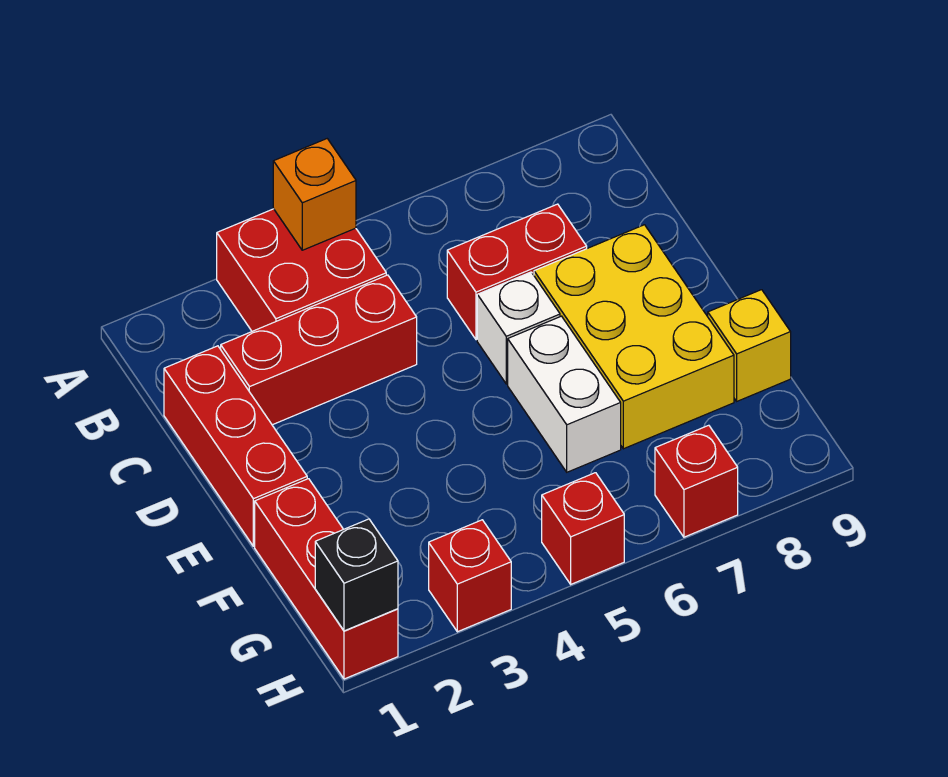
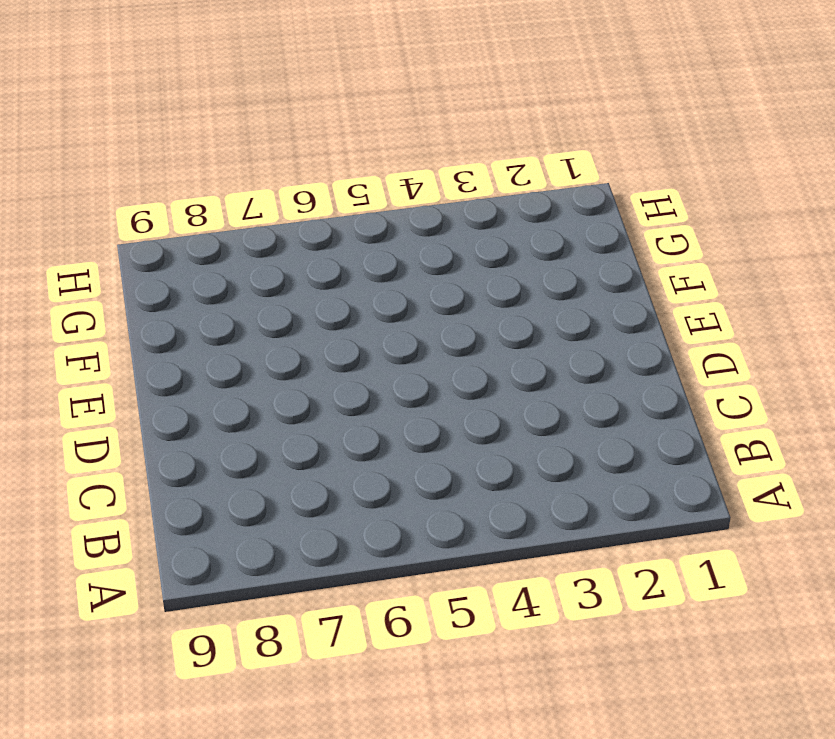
none -> red brick A3:B4 level 1
none -> red brick C1:E1 level 1
none -> red brick C2:C4 level 1

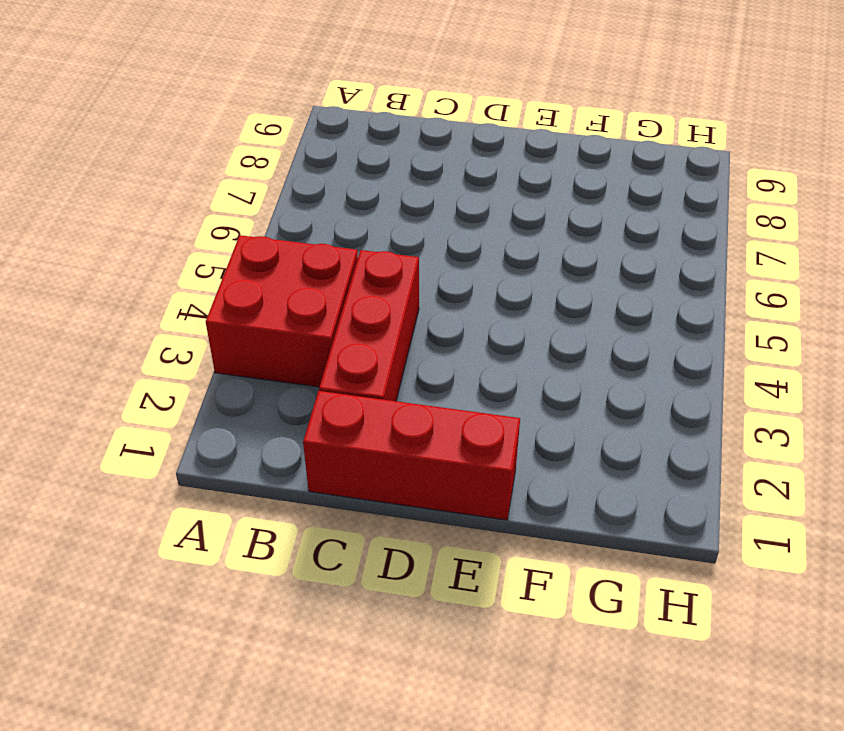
none -> red brick C6:C7 level 1
none -> white brick D6 level 1
none -> yellow brick D7:F8 level 1

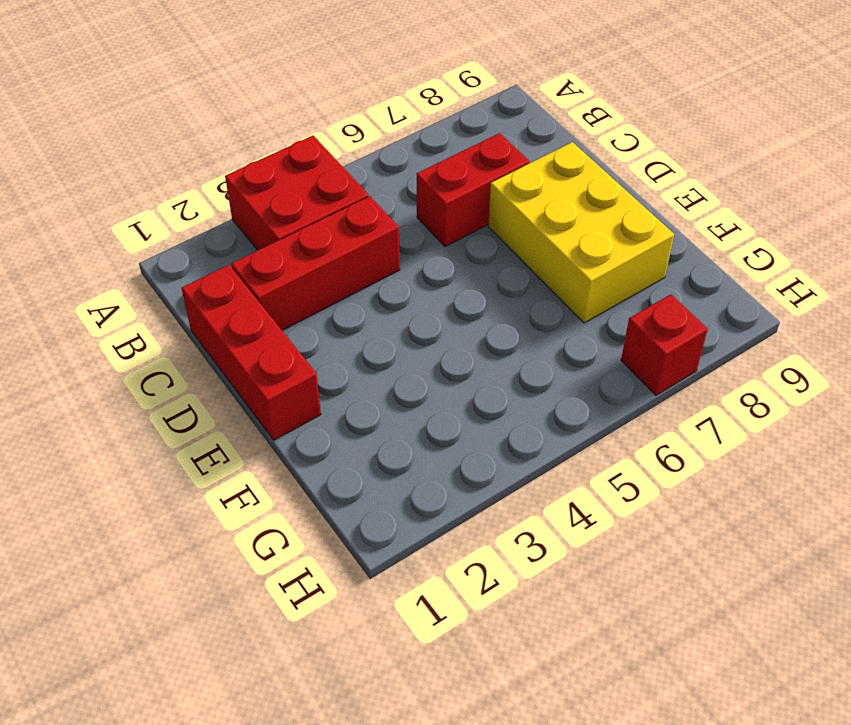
none -> white brick D6 level 1
none -> white brick E6:F6 level 1
none -> red brick F1:H1 level 1

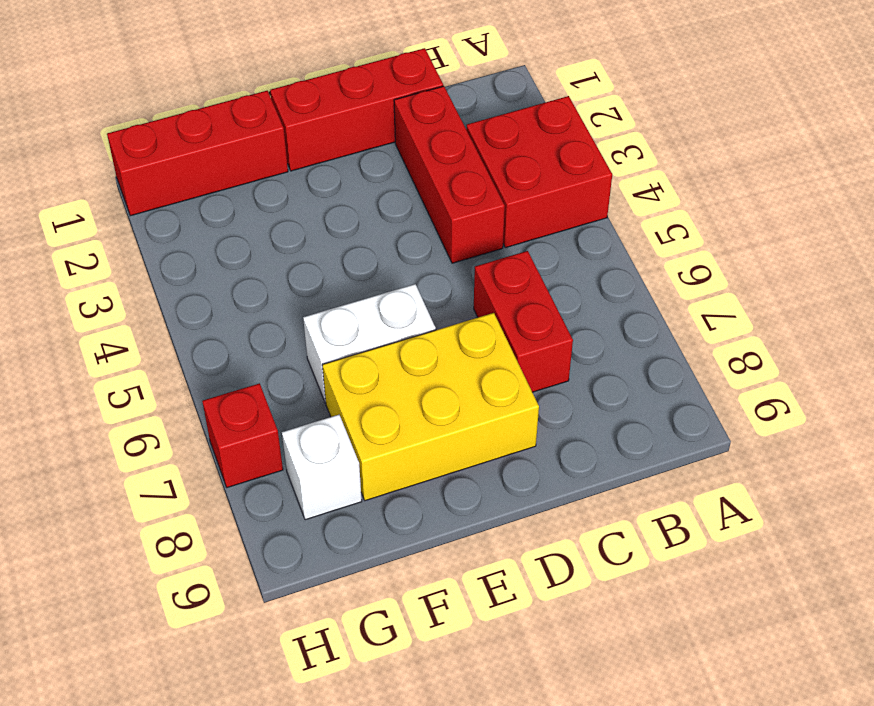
white brick G8 level 1 -> white brick D6 level 1
none -> yellow brick F9 level 1
none -> red brick H3 level 1
none -> red brick H5 level 1

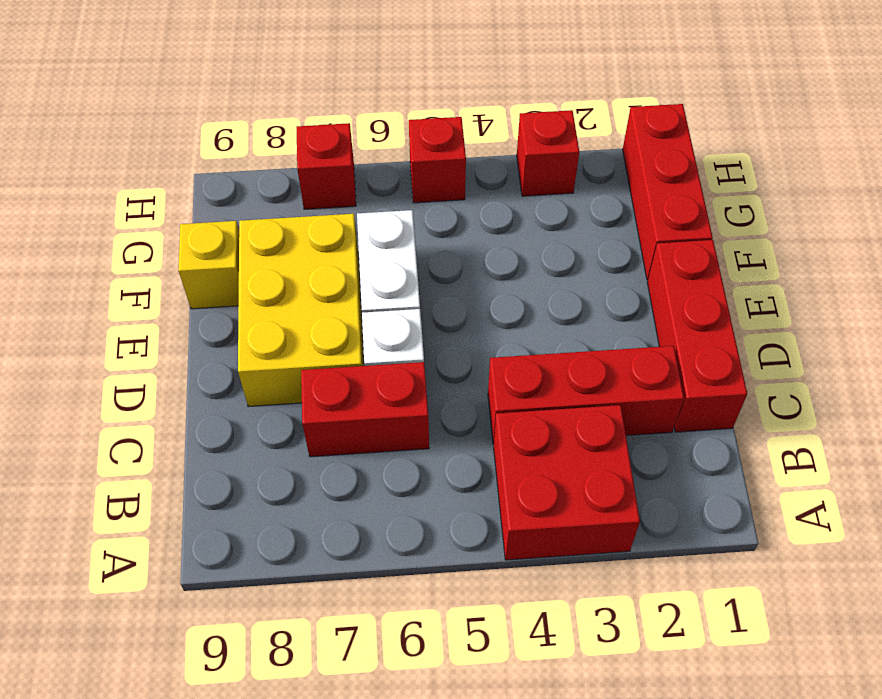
none -> orange brick A4 level 2
none -> black brick H1 level 2

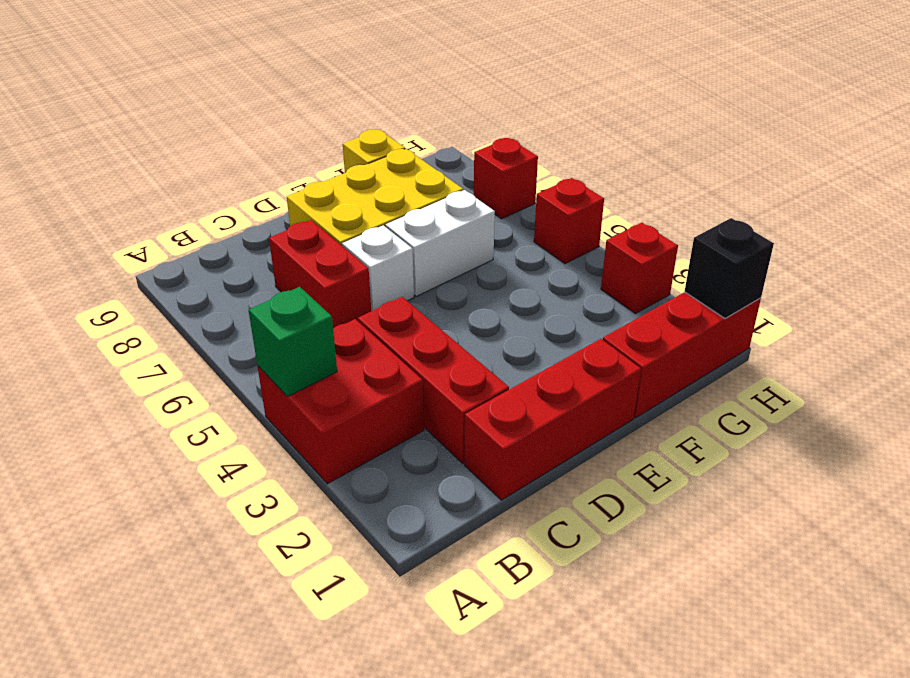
green brick A4 level 2 -> orange brick A4 level 2

